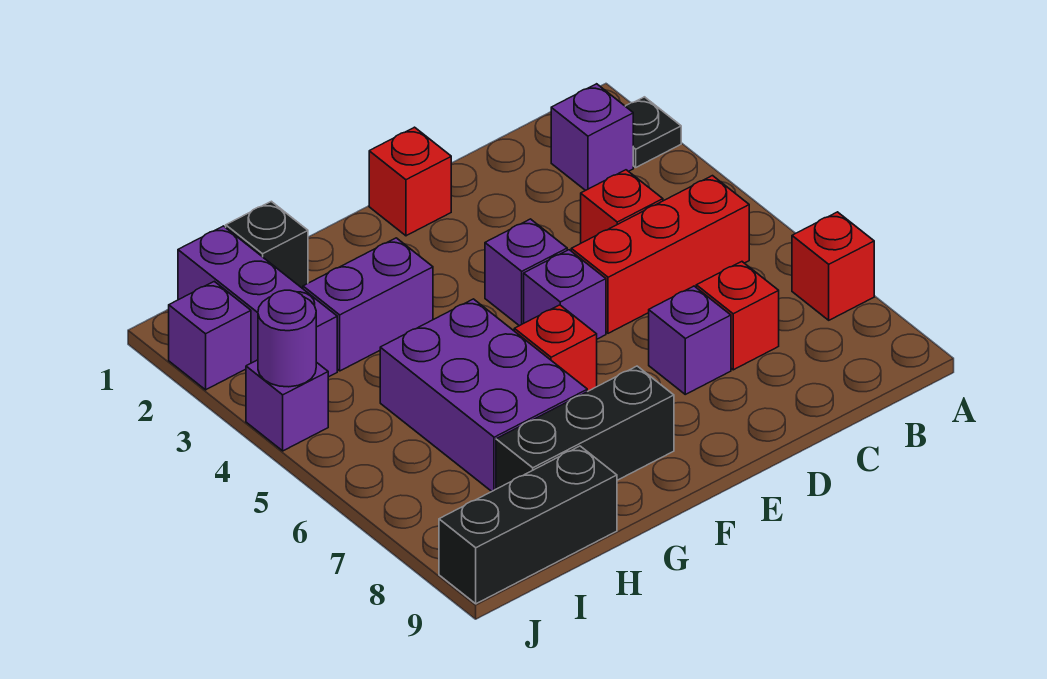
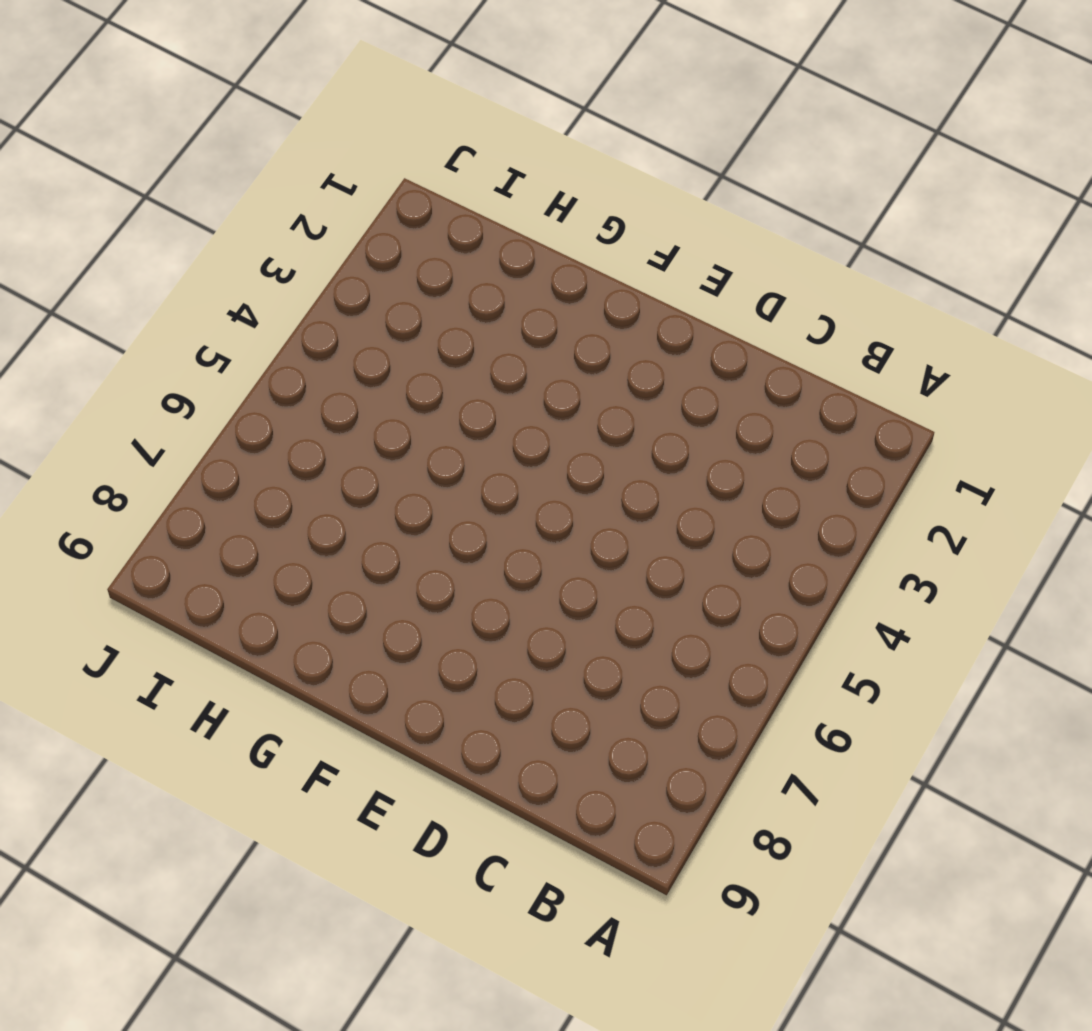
none -> black plate A2 level 1
none -> red brick A7 level 1
none -> purple brick B2 level 1

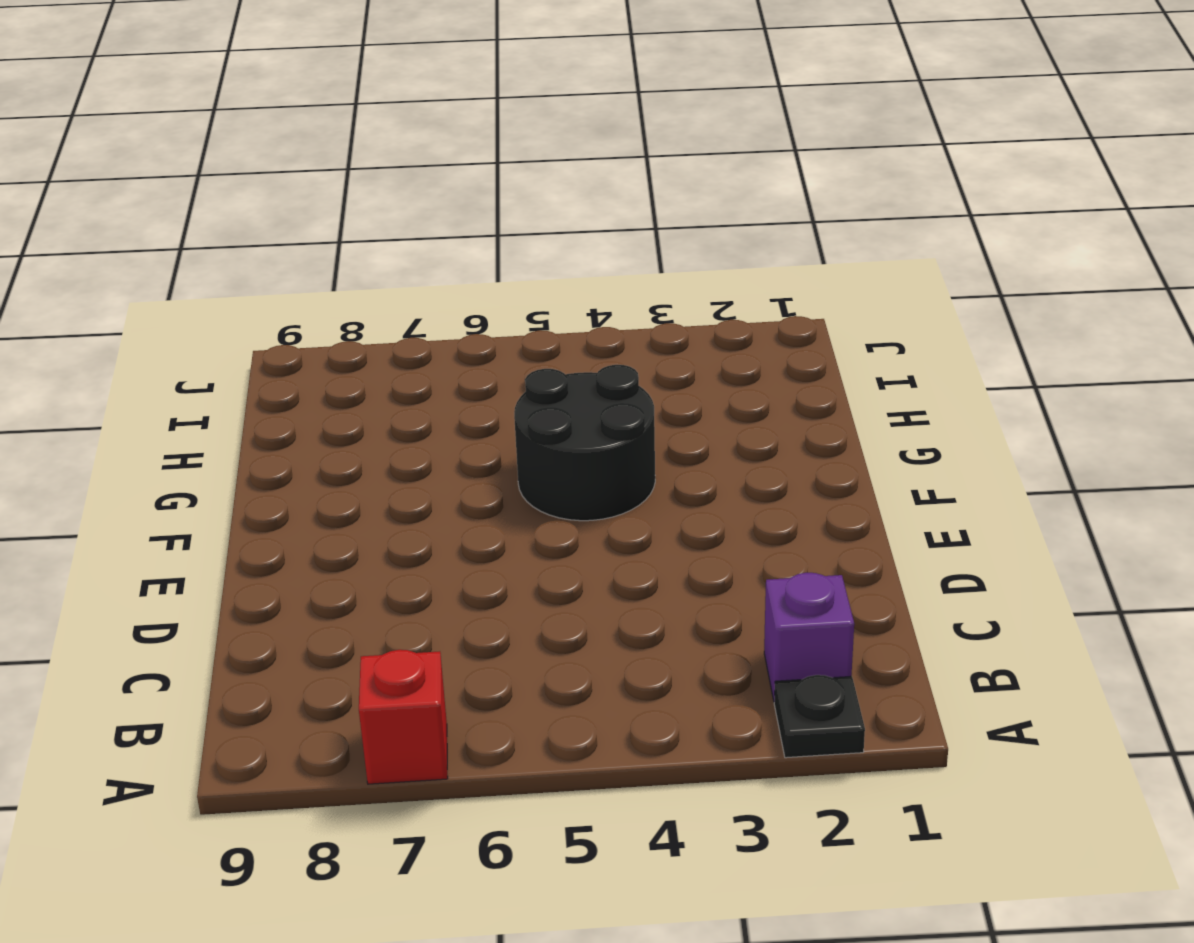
black round brick F4:G5 level 1 -> purple brick G5:H7 level 1
none -> red brick B5:D5 level 1
none -> red brick C4 level 1
none -> red brick C7 level 1

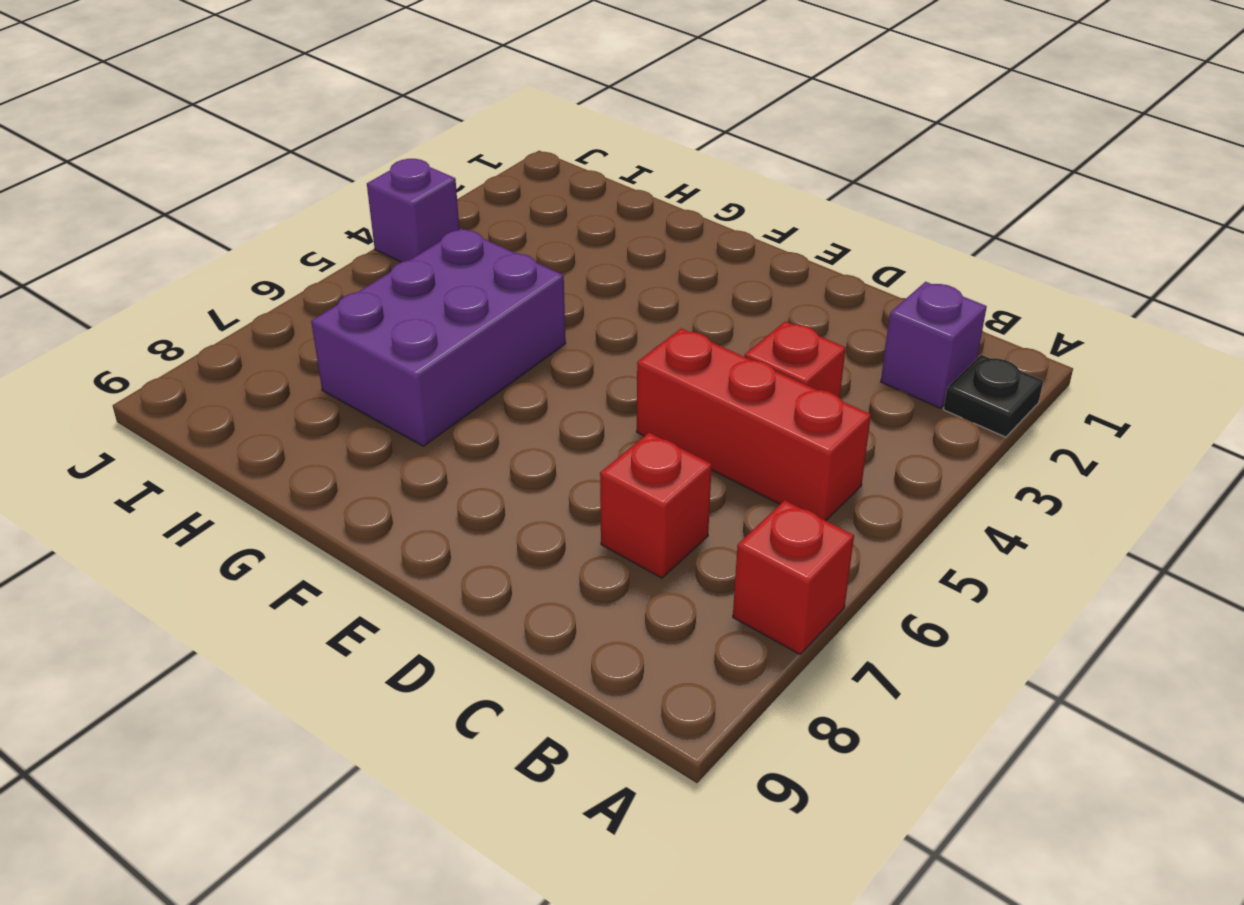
none -> purple brick D7 level 1
none -> red brick E1 level 1
none -> purple brick E4 level 1

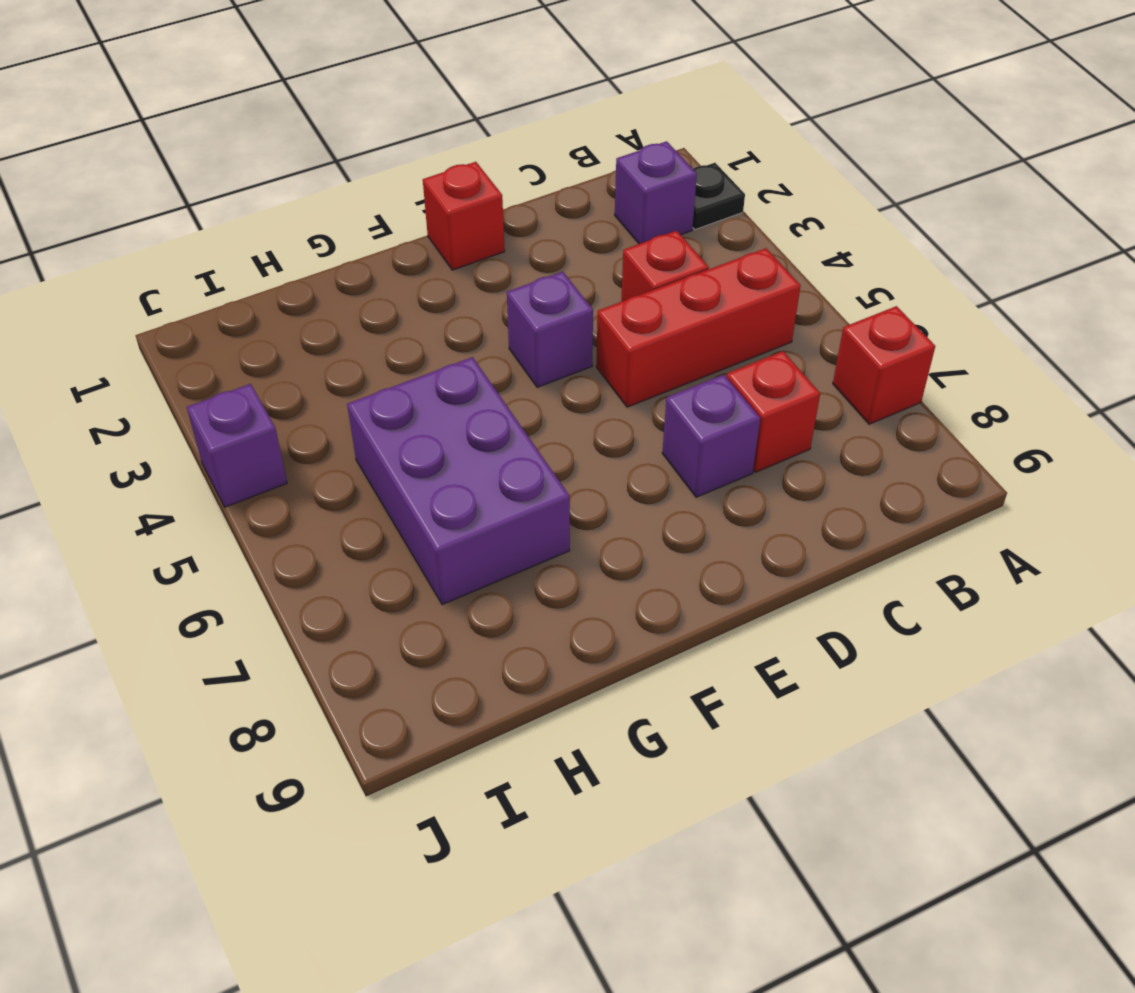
none -> purple brick E5 level 1
none -> red brick F6 level 1
none -> black brick F8:H8 level 1

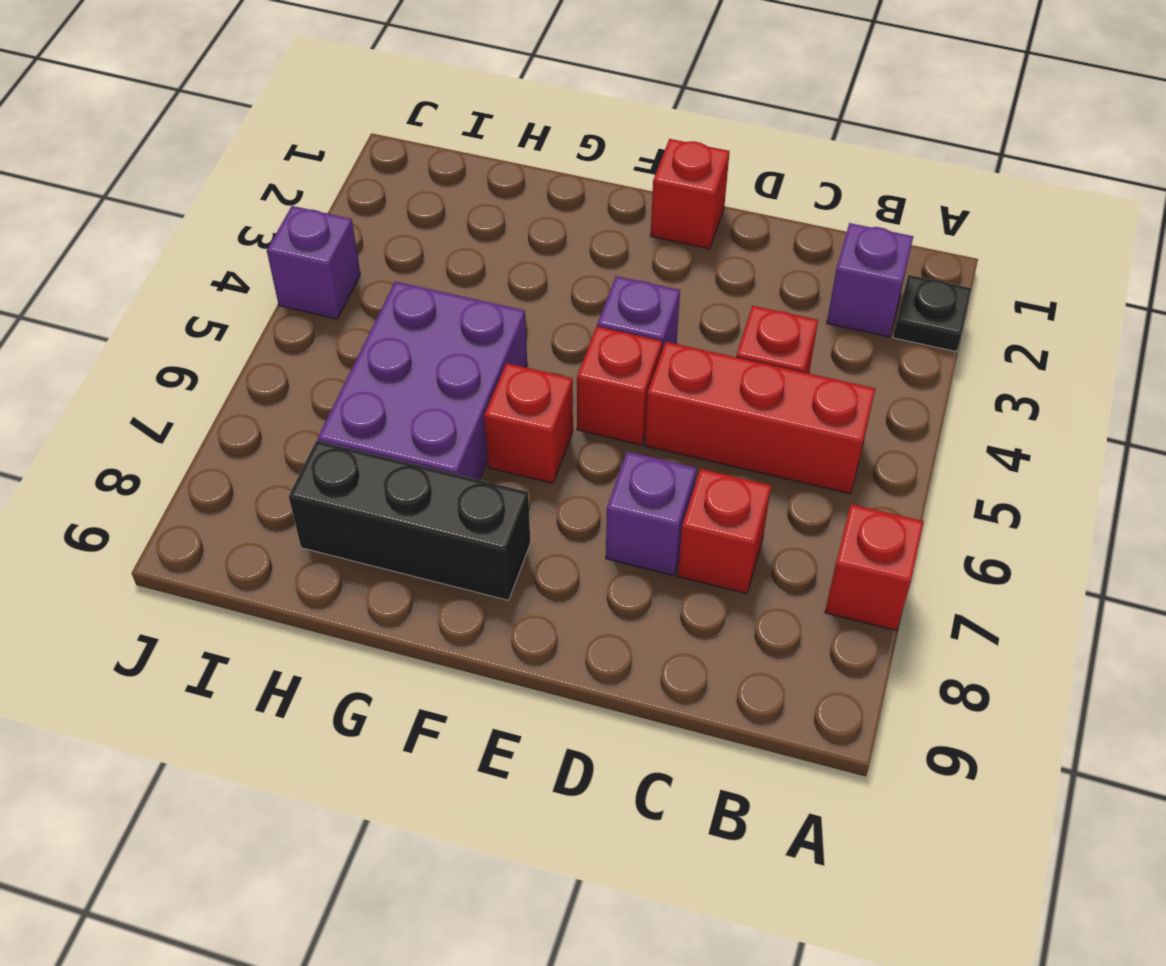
red brick E5 level 1 -> purple brick E5 level 1
none -> purple brick G3:H3 level 1
none -> black brick H1 level 1
none -> black brick H9:J9 level 1

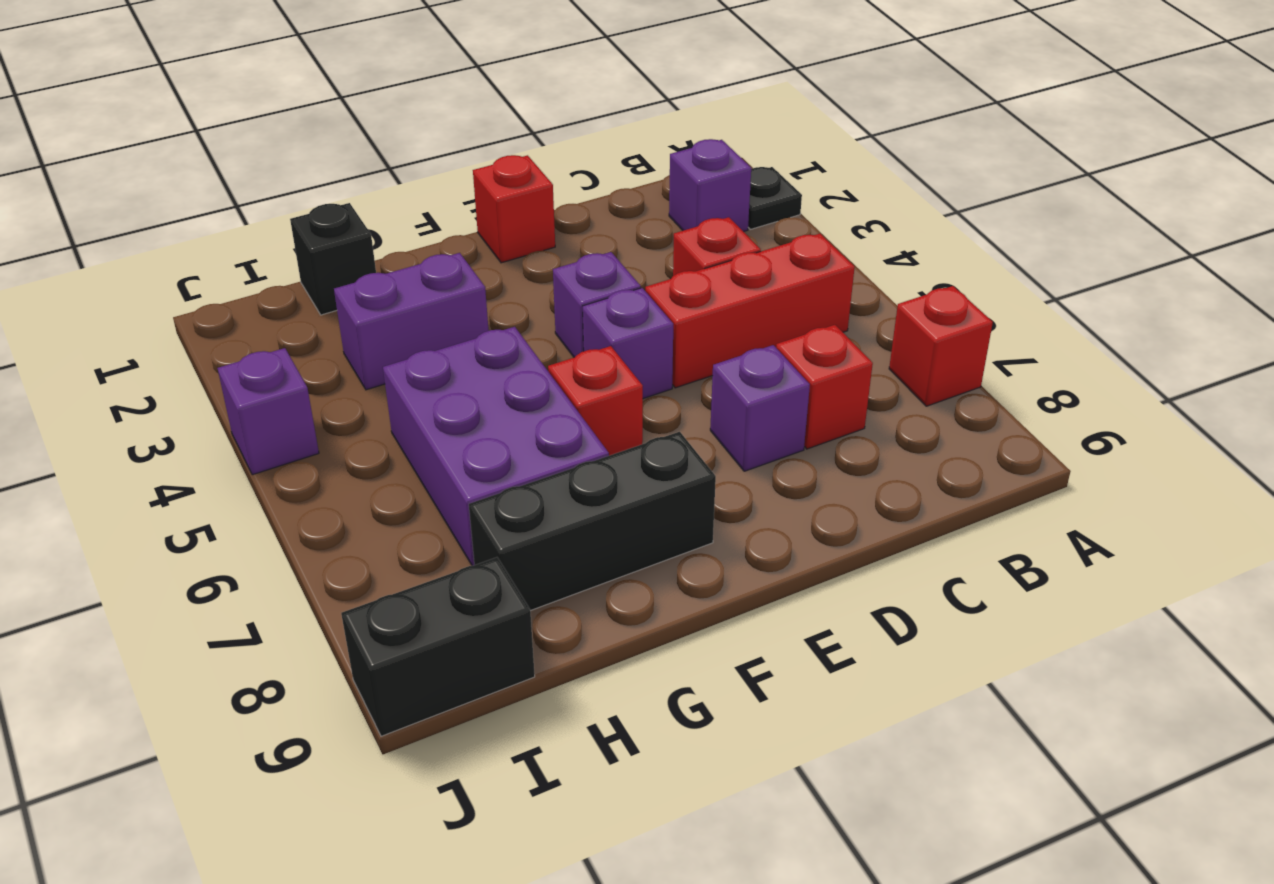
black brick I9:J9 level 1 -> black brick H9:J9 level 1
none -> purple brick I1:I3 level 1
none -> purple brick J2 level 1
none -> purple round brick J4 level 2

